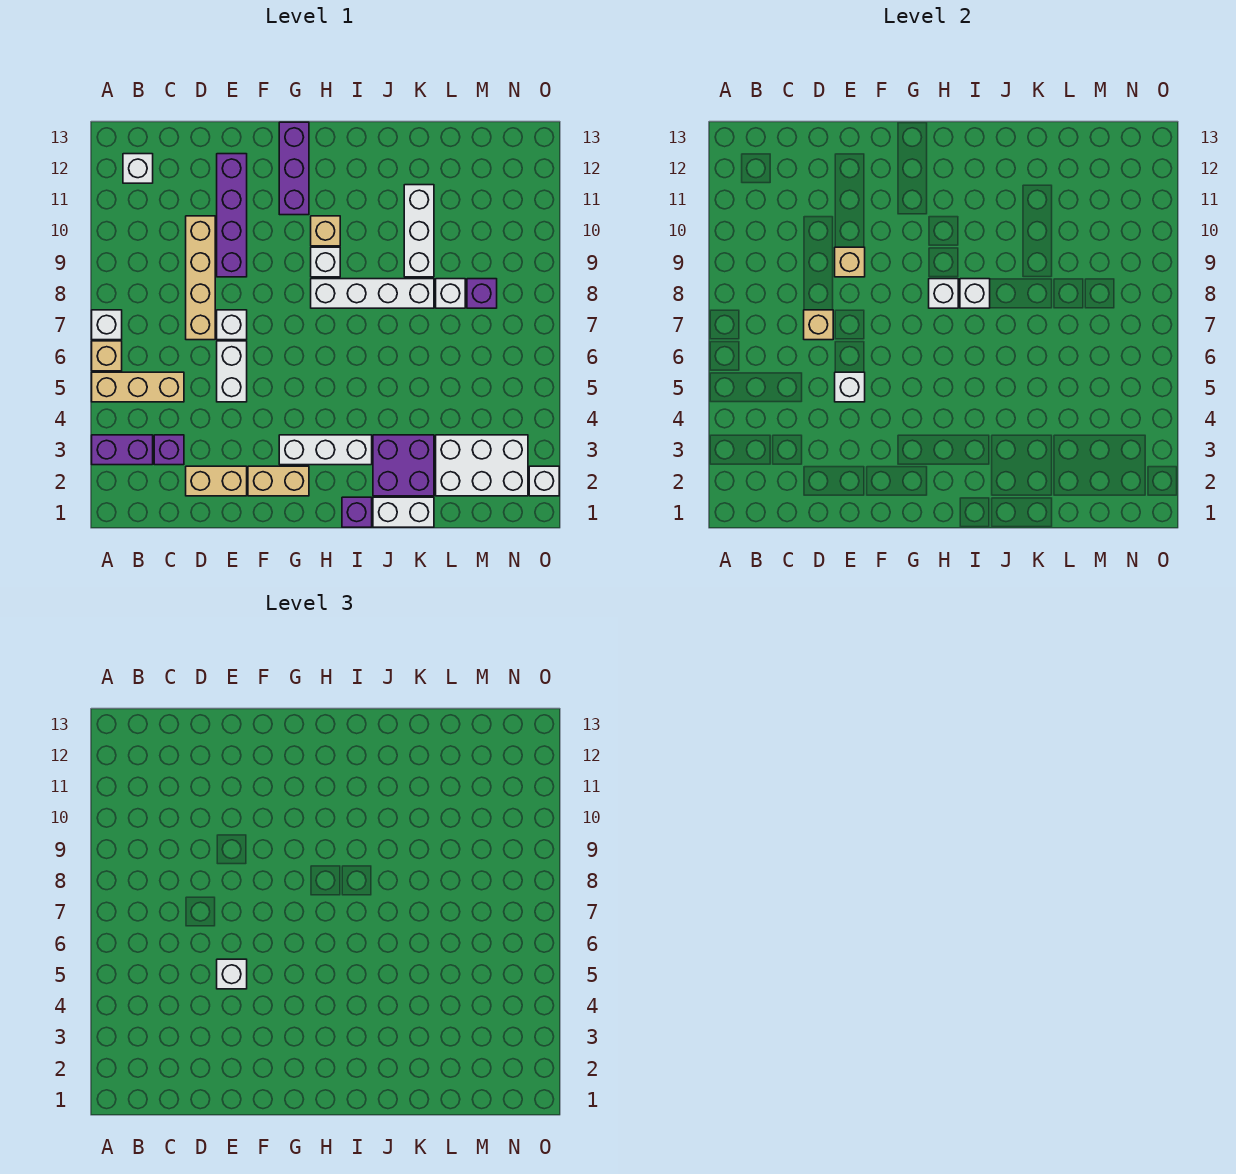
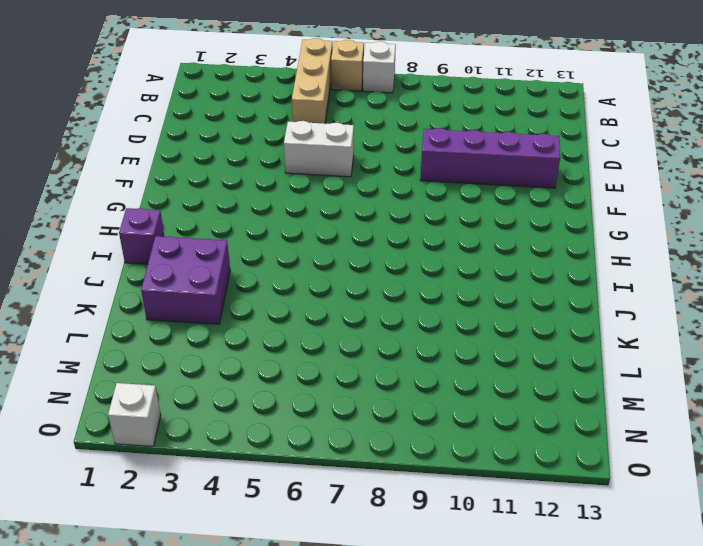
none -> purple brick A3:B3 level 1
none -> white brick B12 level 1
none -> purple brick C3 level 1
none -> tan brick D2:E2 level 1

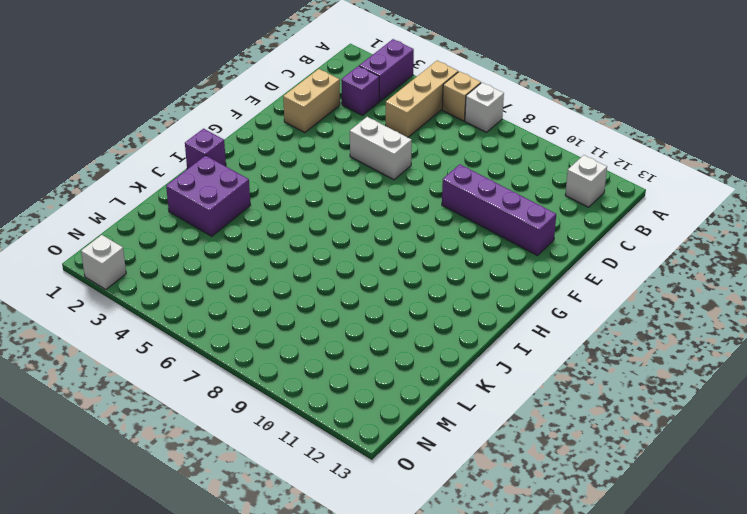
none -> tan brick D7:D10 level 1
none -> white brick E7 level 1
none -> tan brick F2:G2 level 1
none -> white brick G3:I3 level 1

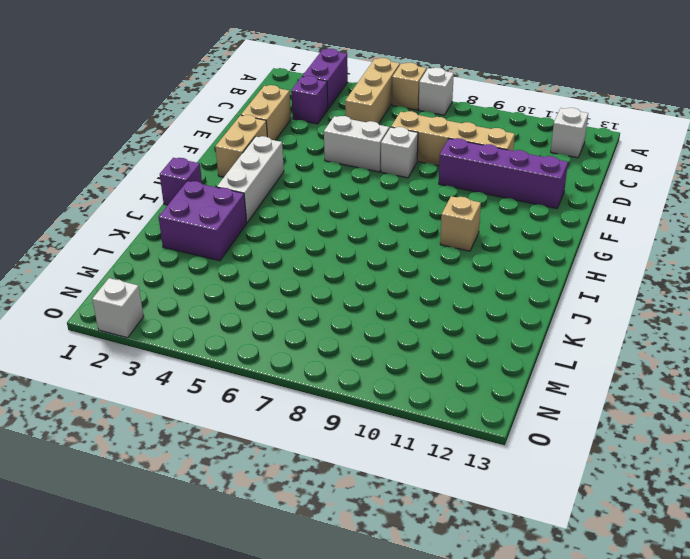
none -> purple brick G11:G13 level 1
none -> white brick H8:K8 level 1
none -> white brick H9 level 1
none -> white brick J1:K1 level 1

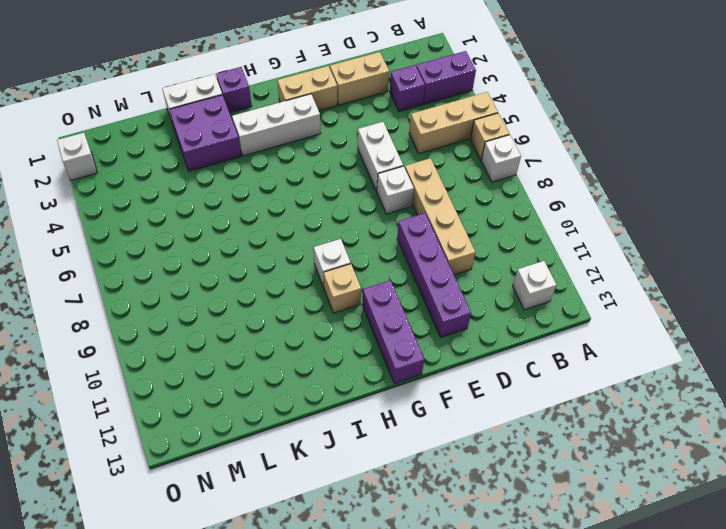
none -> white brick H8:K8 level 1
none -> white brick K9:K11 level 1
none -> white brick L2:N3 level 1
none -> white brick L8 level 1

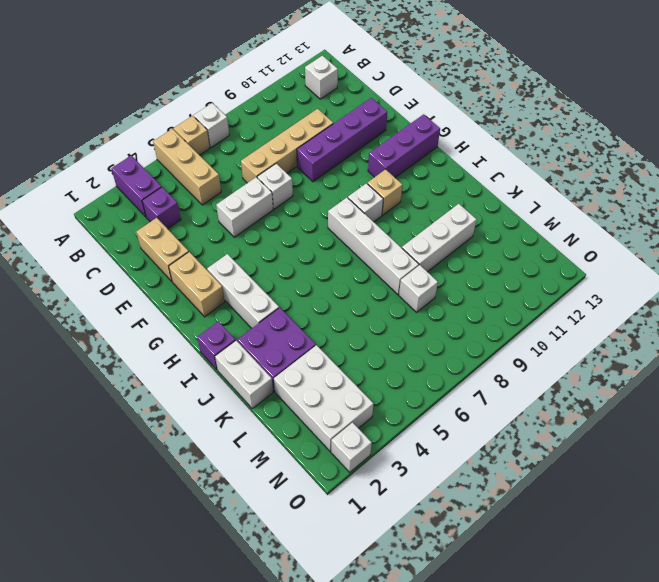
none -> purple brick M8 level 1
none -> tan brick D7 level 2
none -> white brick E5 level 2
none -> tan brick E9 level 2

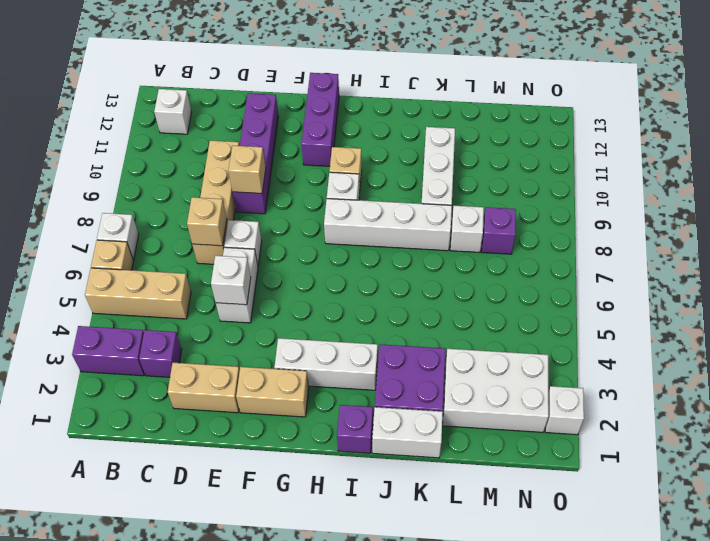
none -> white brick H8 level 2
none -> white brick I8 level 2
none -> white brick E5 level 3

